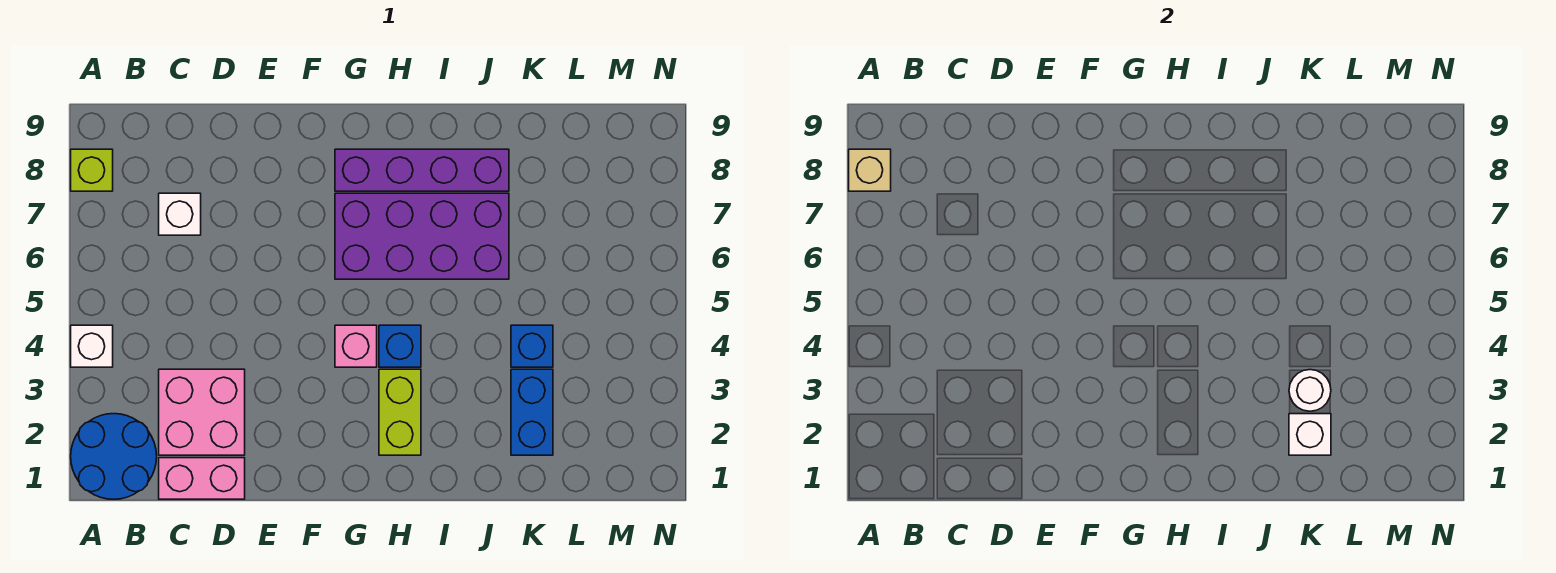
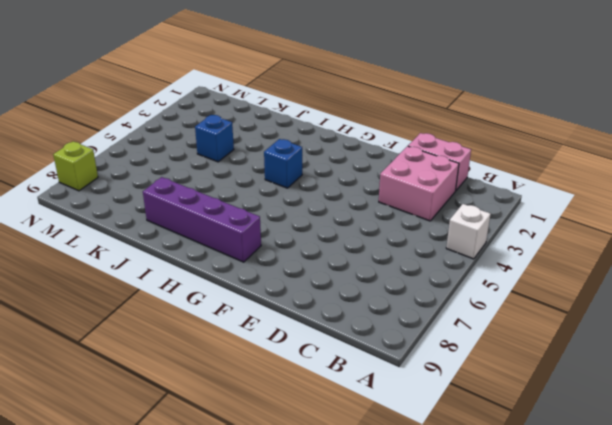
lime brick N8 level 1 -> lime brick A8 level 1
none -> blue round brick A1:B2 level 1
none -> white brick C7 level 1
none -> pink brick G4 level 1

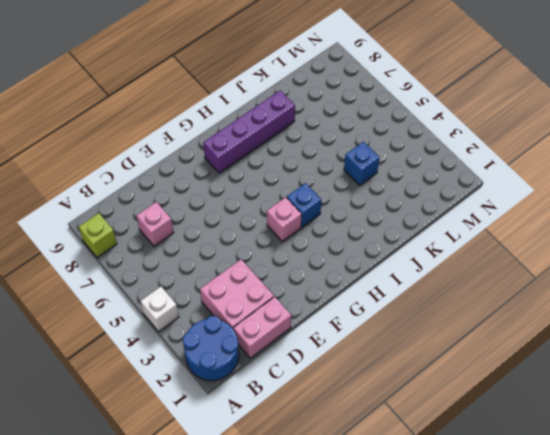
pink brick C7 level 1 -> white brick C7 level 1
none -> purple brick G6:J7 level 1
none -> lime brick H2:H3 level 1
none -> blue brick K2:K3 level 1

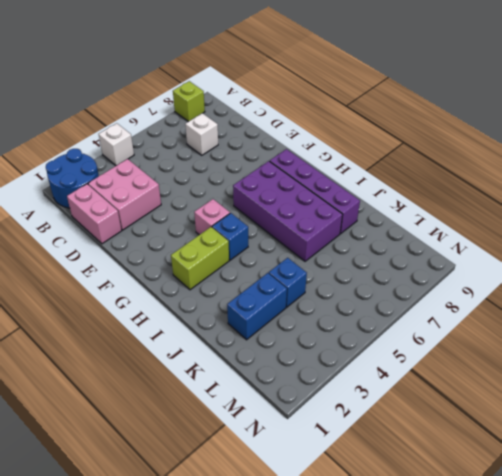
none -> tan brick A8 level 2
none -> white brick K2 level 2
none -> white round brick K3 level 2

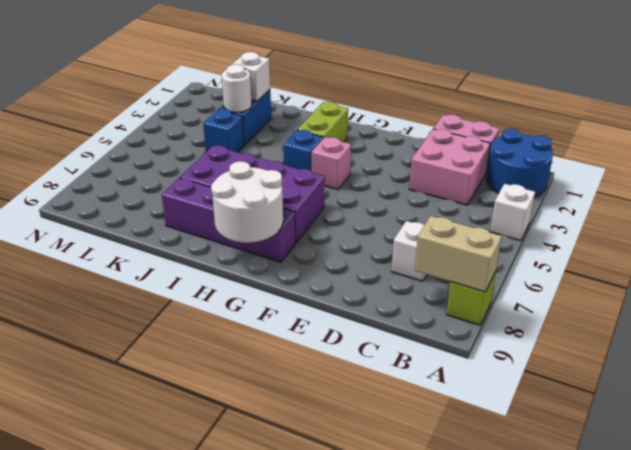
tan brick A8:B8 level 2 -> tan brick A8 level 2
white round brick G8:H9 level 2 -> none

